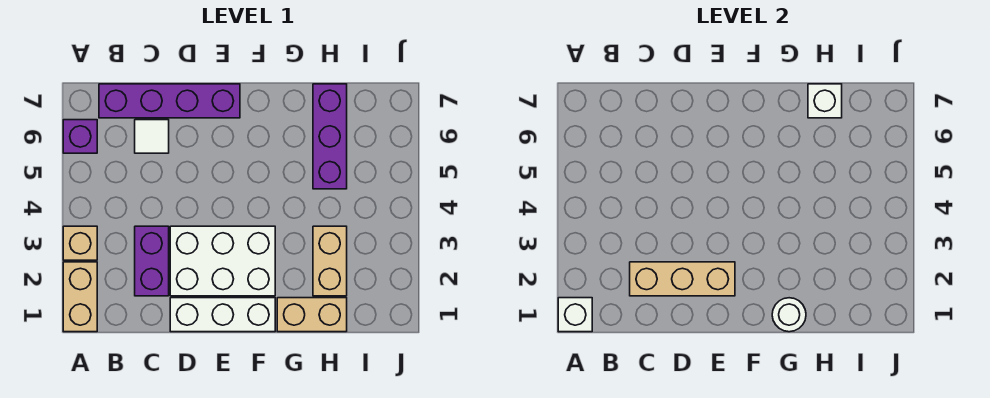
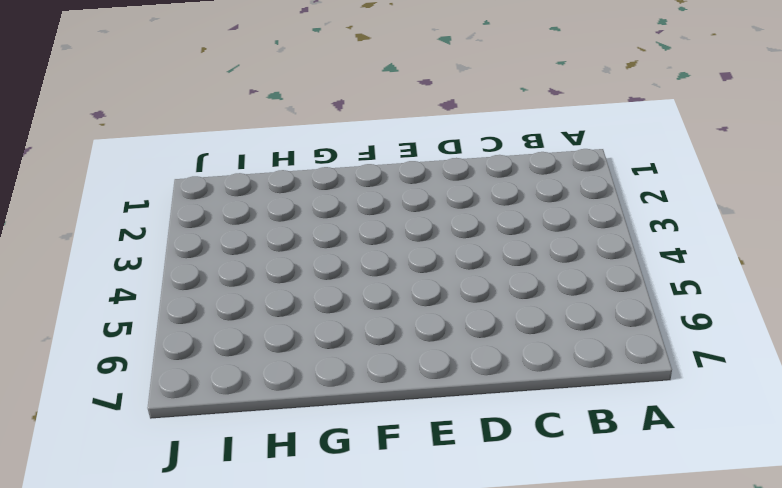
none -> tan brick A1:A2 level 1
none -> tan brick A3 level 1
none -> purple brick A6 level 1

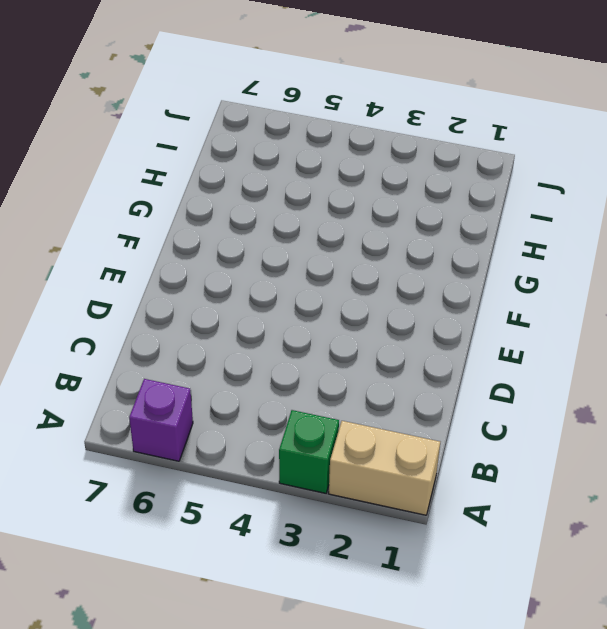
green brick A3 level 1 -> tan brick A3 level 1
none -> purple brick B7:E7 level 1
none -> purple brick C2:C3 level 1
none -> white tile C6 level 1

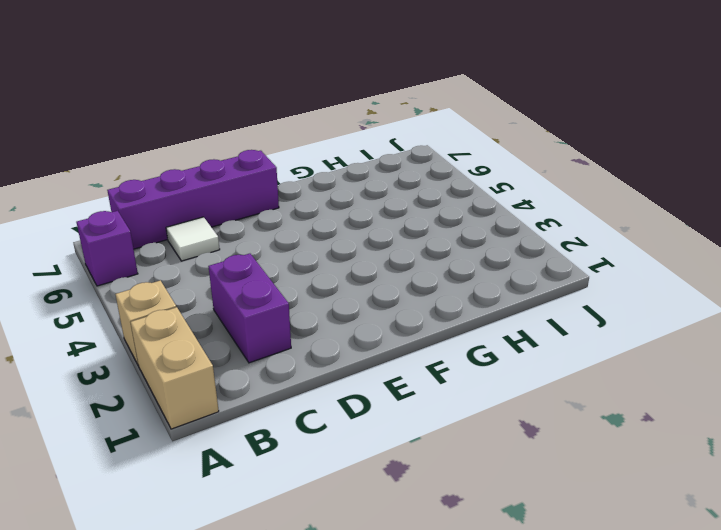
none -> white brick D1:F1 level 1
none -> white brick D2:F3 level 1
none -> tan brick G1:H1 level 1

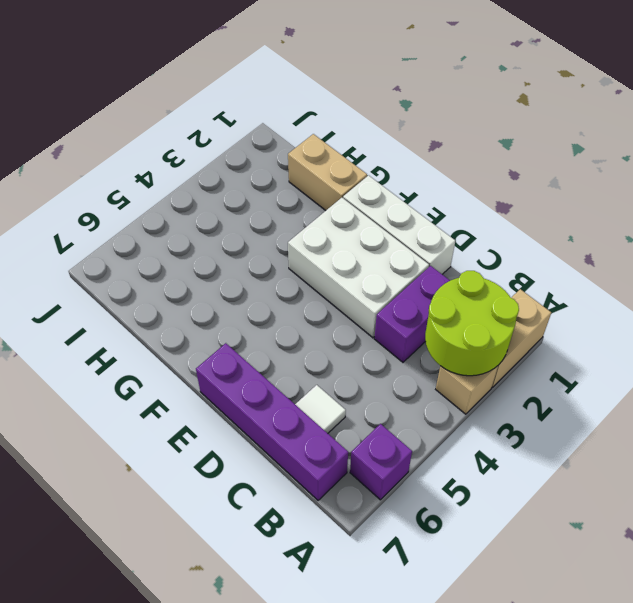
lime round brick A2:B3 level 2 -> none
none -> tan brick H2:H3 level 1
none -> purple brick H5:H7 level 1
none -> white brick A1 level 2

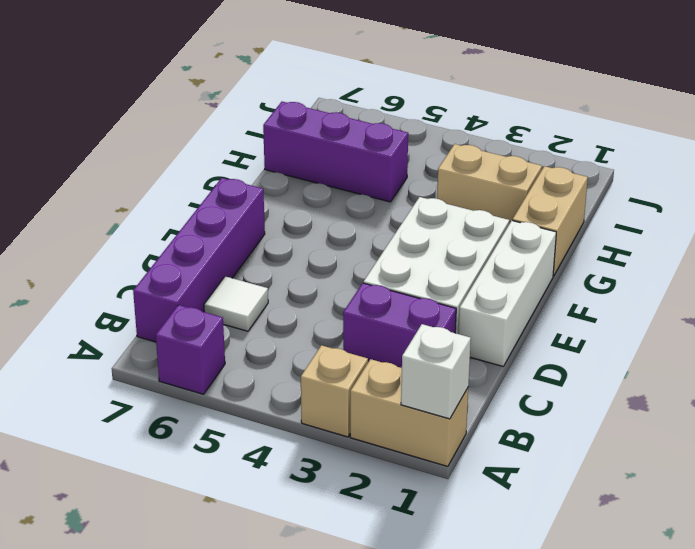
none -> tan brick C2:E2 level 2
none -> white round brick G1 level 2
none -> white brick H7 level 2

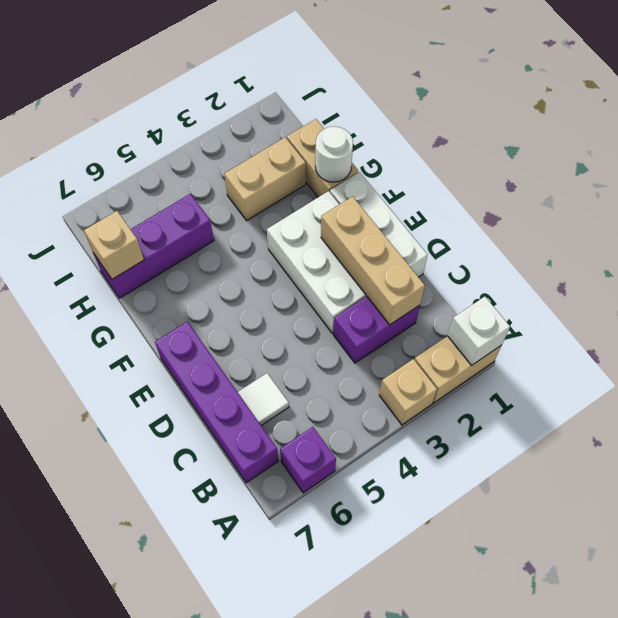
tan brick H7 level 2 -> white brick H7 level 2

